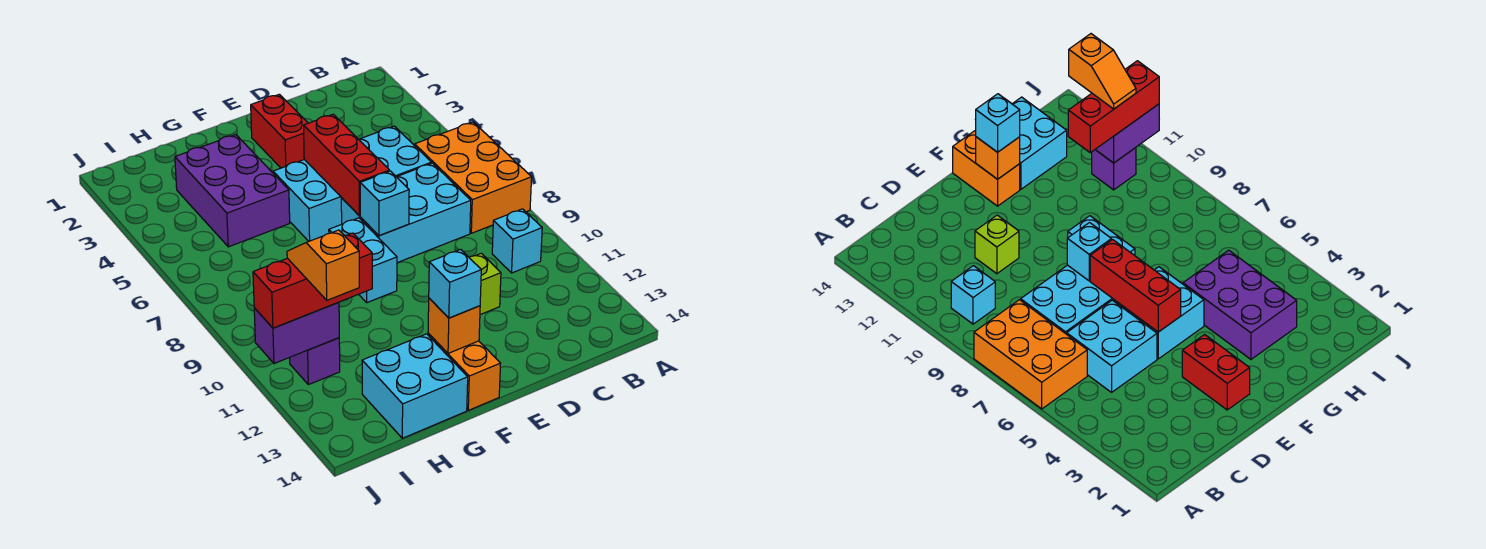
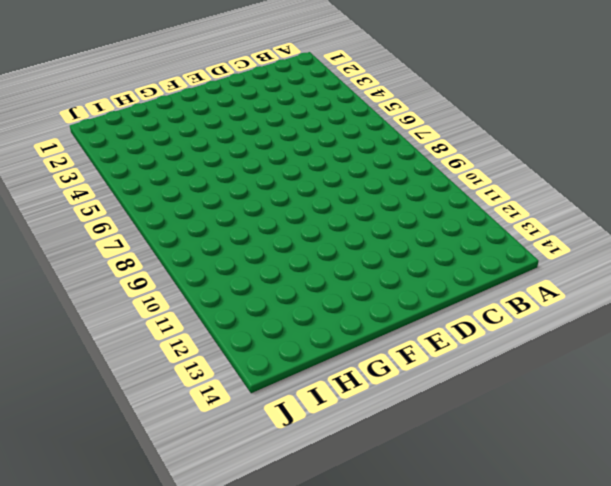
none -> orange brick A6:B8 level 1
none -> cyan brick B10 level 1
none -> cyan brick C5:D6 level 1

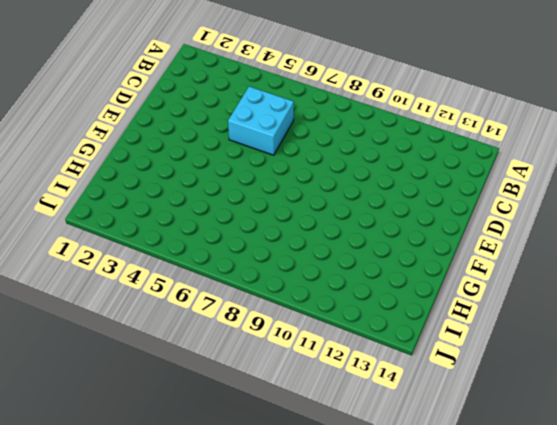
none -> orange brick A6:B8 level 1
none -> cyan brick B10 level 1
none -> cyan brick C7:E8 level 1

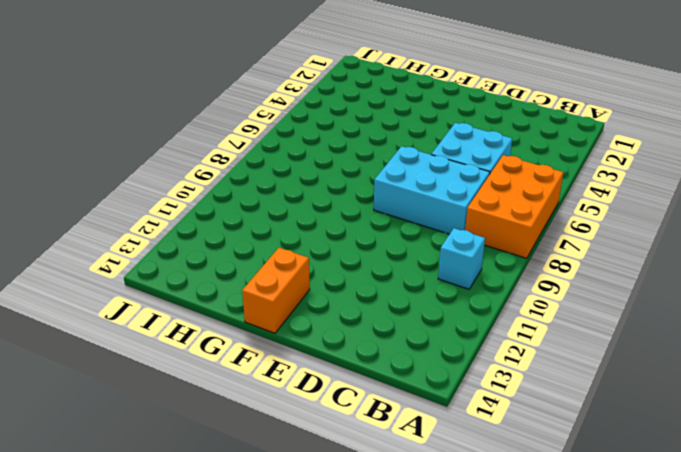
none -> lime brick D11 level 1
none -> red brick E2:E3 level 1
none -> cyan brick E5:F6 level 1

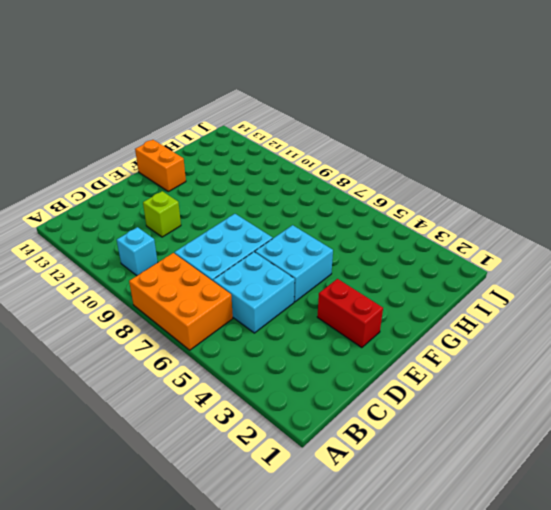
none -> cyan brick F8:F9 level 1
none -> purple brick G3:H5 level 1
none -> cyan brick G13:H14 level 1

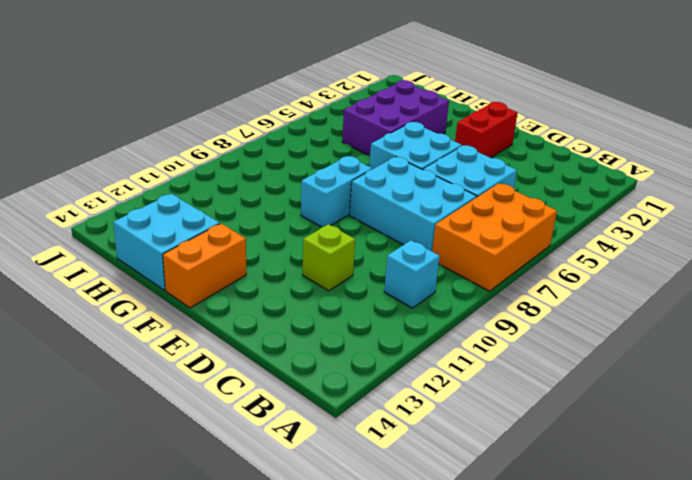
none -> purple brick I11 level 1
none -> red brick E5:E7 level 2
none -> cyan brick E8 level 2

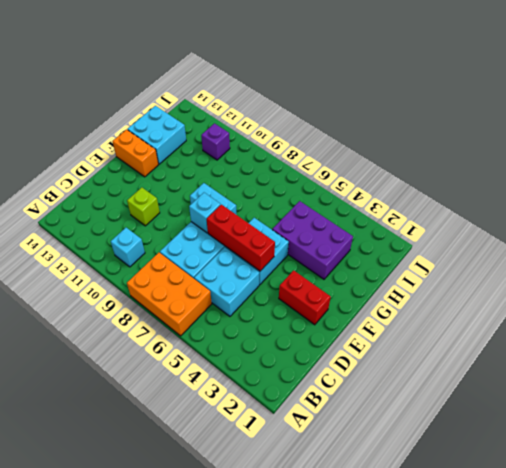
none -> orange brick F13 level 2
none -> purple brick I11:J11 level 2
none -> cyan brick F13 level 3

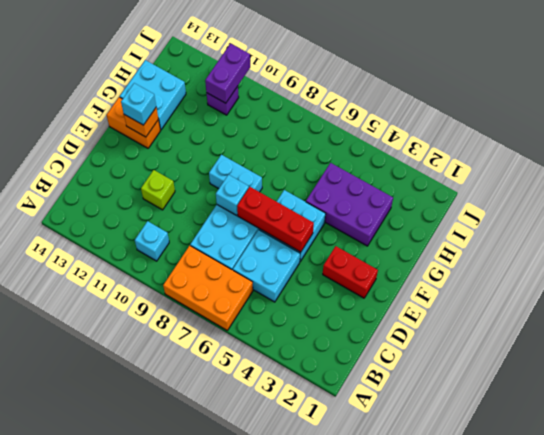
none -> red brick H11:J11 level 3
none -> orange slope I11:I12 level 4 top 12

